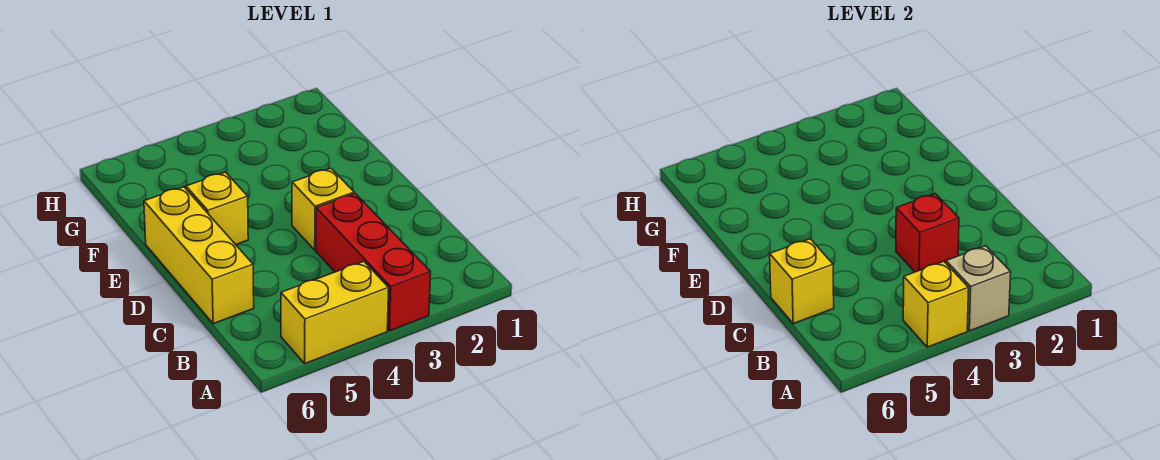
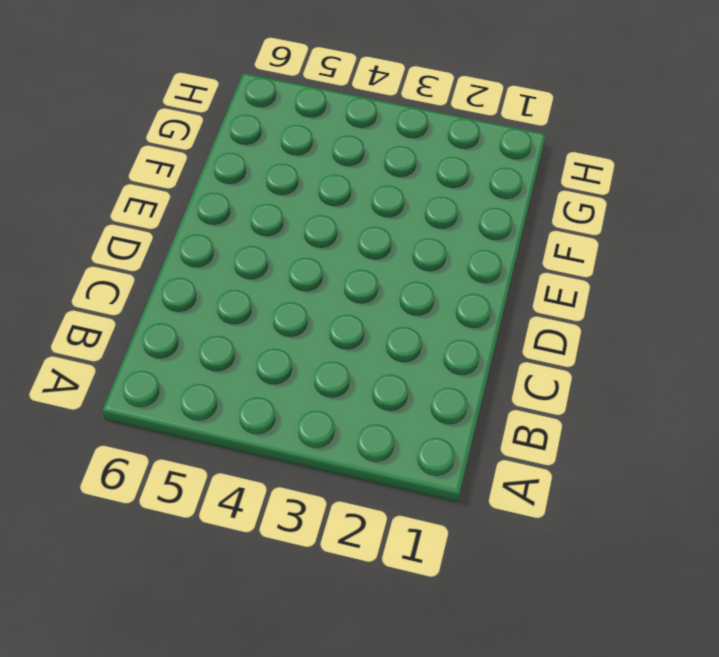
none -> red brick A3:C3 level 1
none -> yellow brick A4:A5 level 1

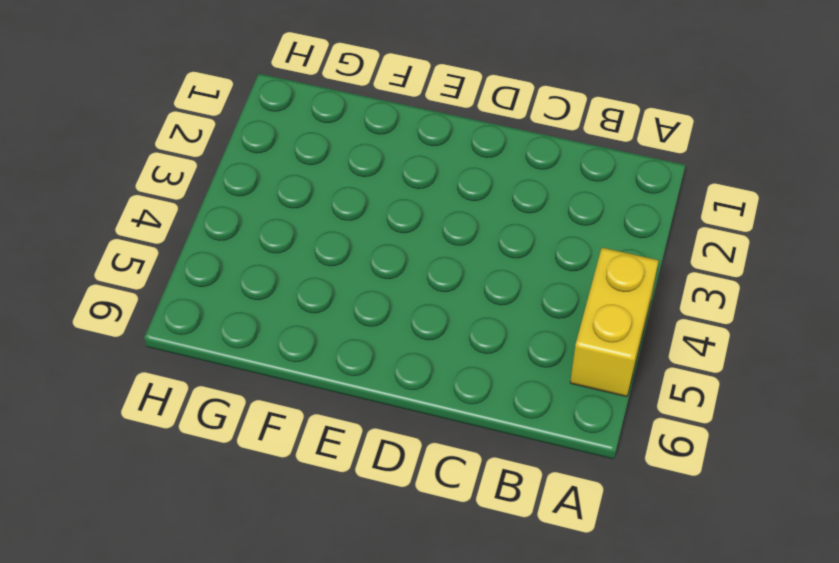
none -> red brick A3:C3 level 1
none -> yellow brick C6:E6 level 1

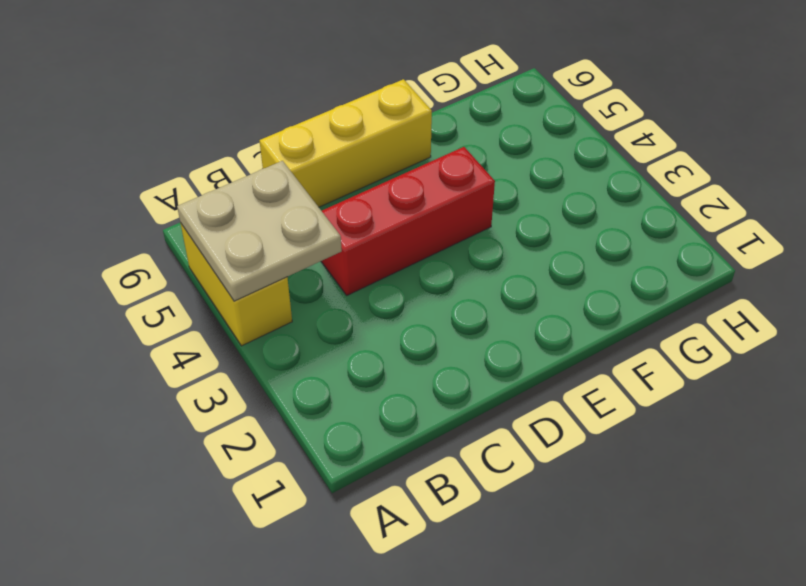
tan plate A4:B5 level 2 -> yellow brick A4 level 2
red brick C4:E4 level 1 -> red brick A3:C3 level 1
none -> yellow brick D3 level 1
none -> yellow brick E5 level 1

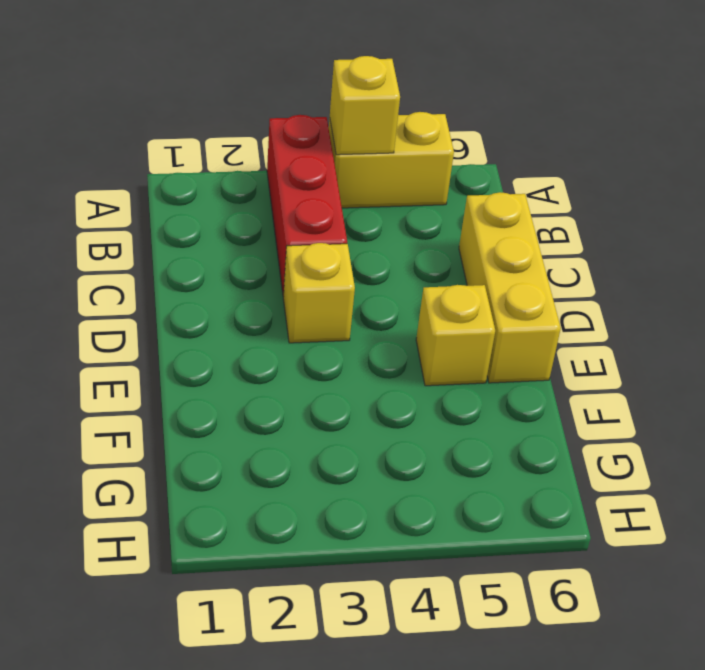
none -> tan brick A3 level 2
none -> red brick C3 level 2

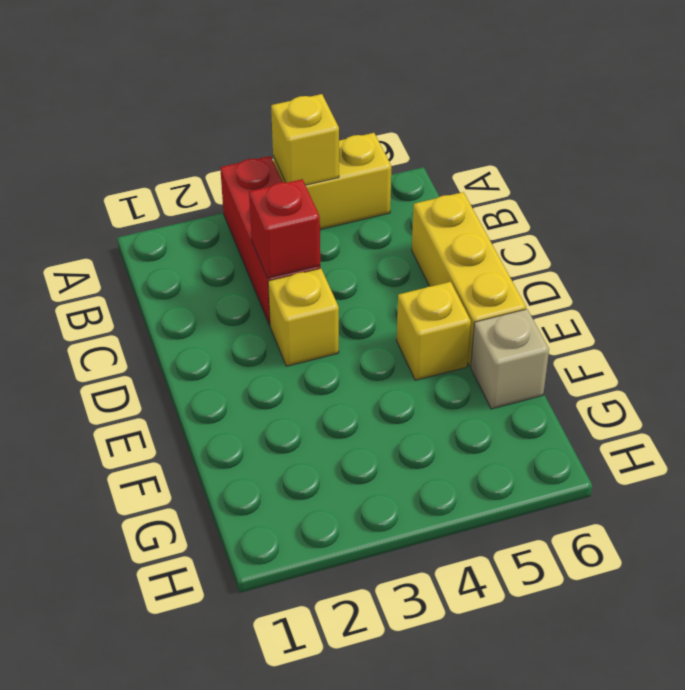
tan brick F6 level 1 -> tan brick A3 level 2
none -> yellow brick C6 level 2

